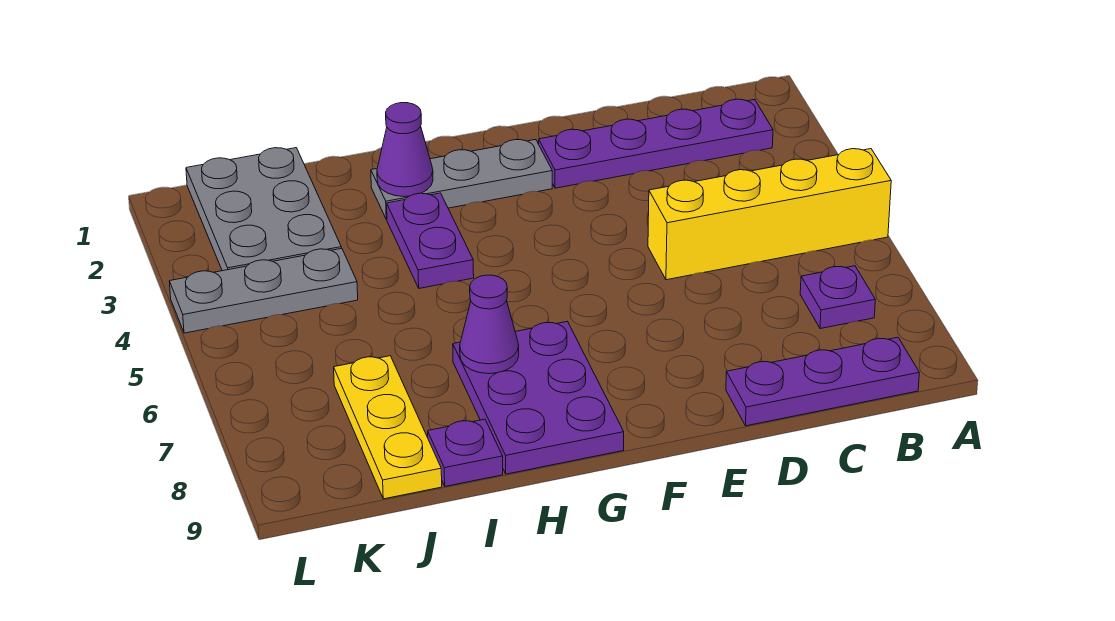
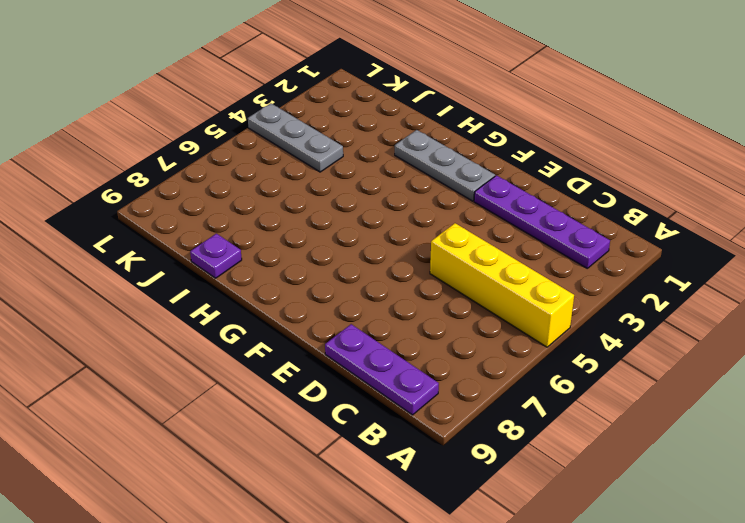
none -> purple plate B7 level 1
none -> purple plate G7:H9 level 1
none -> purple plate H3:H4 level 1

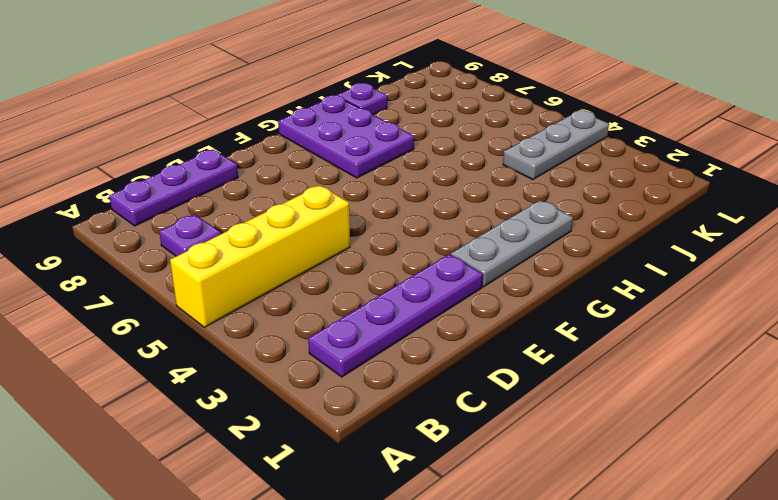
none -> purple plate H3:H4 level 1
none -> grey plate J1:K3 level 1
none -> yellow plate J7:J9 level 1

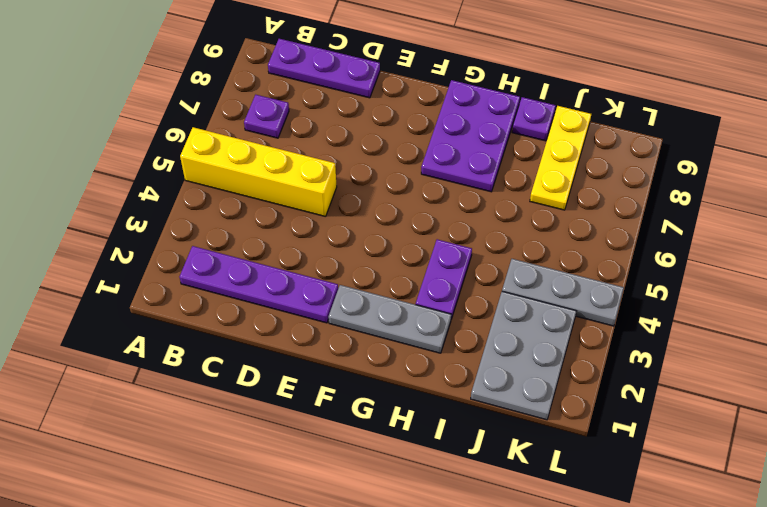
none -> purple cone H2 level 2
none -> purple cone H7 level 2

